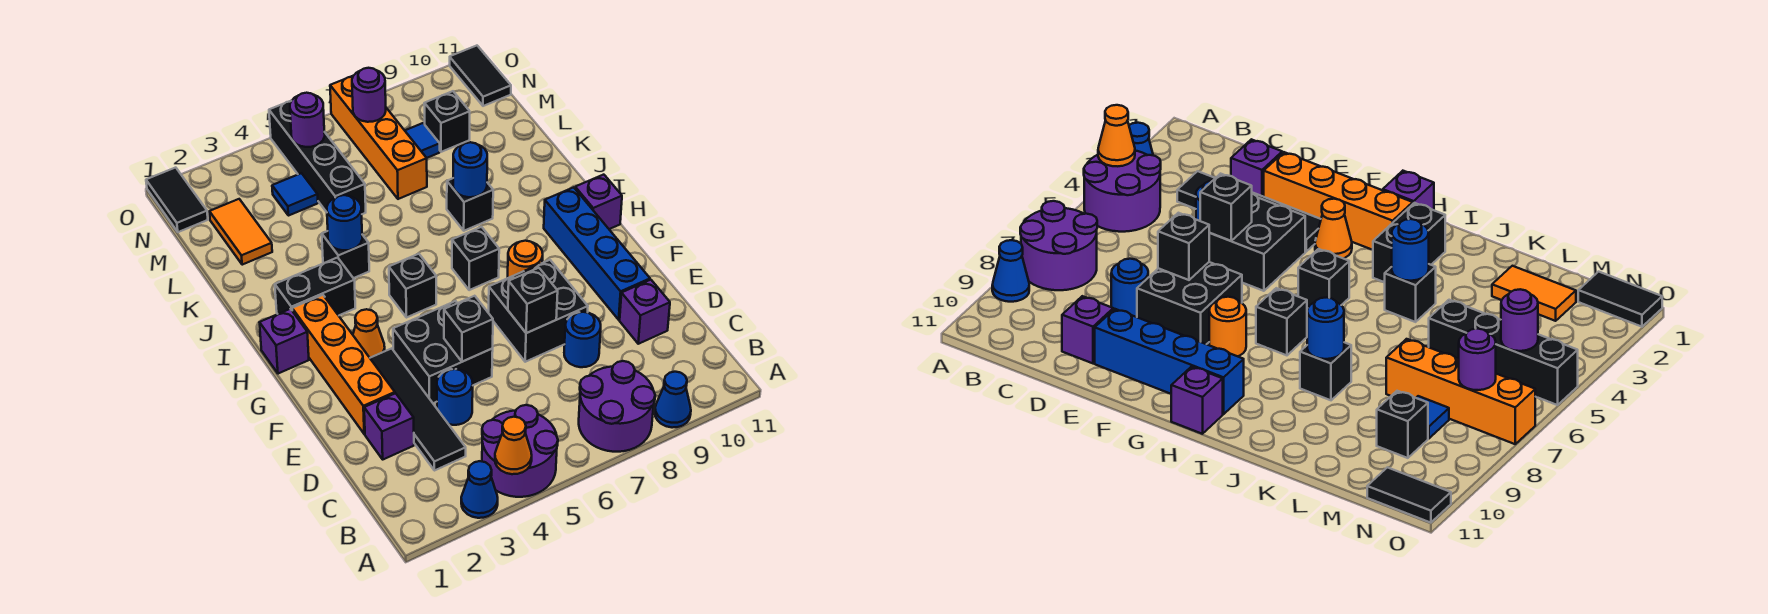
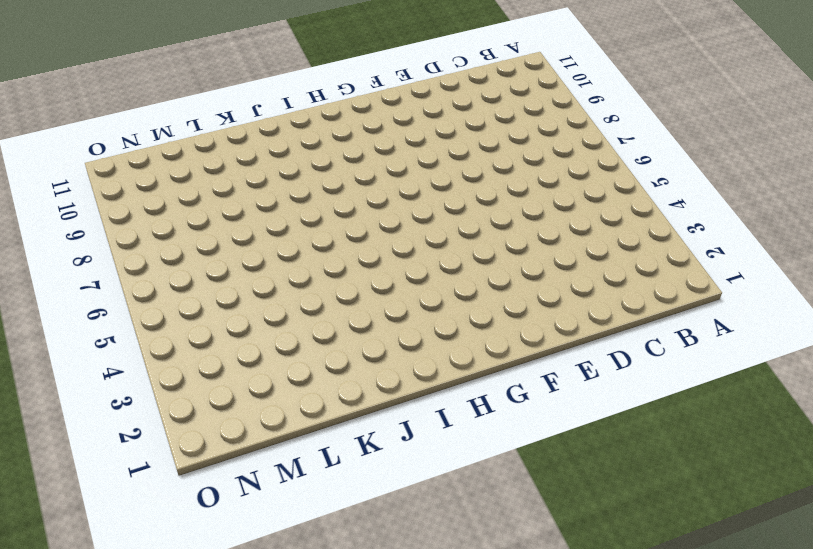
none -> blue cone A3 level 1
none -> purple round brick A4:B5 level 1
none -> purple round brick A7:B8 level 1
none -> blue cone A9 level 1

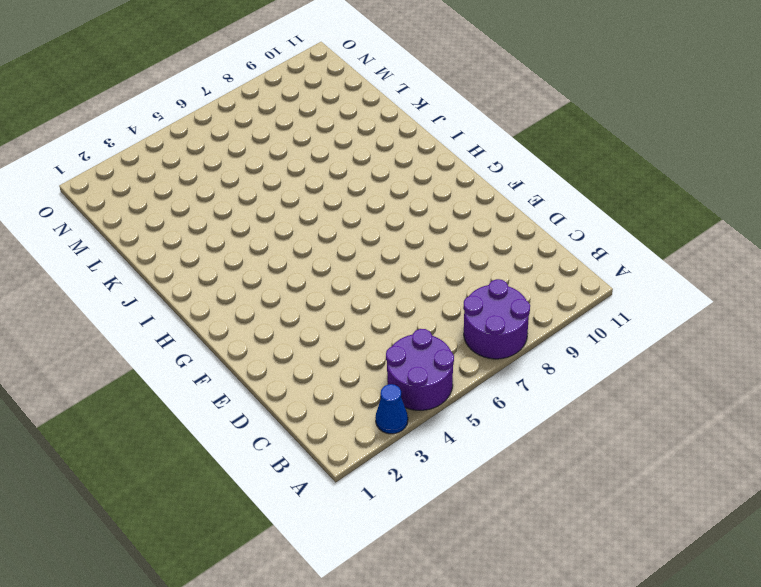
none -> blue cone A9 level 1
none -> black tile C3:F3 level 1
none -> purple brick D2 level 1
none -> blue round brick D4 level 1

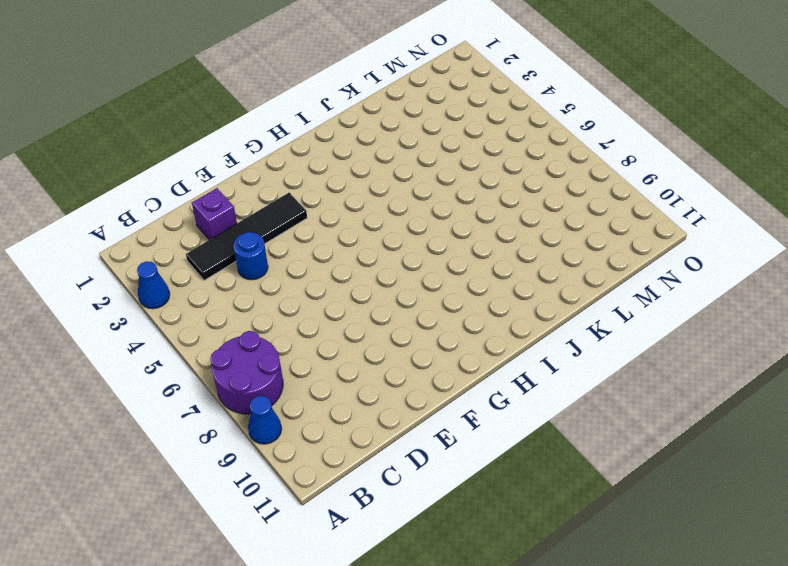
none -> purple round brick A4:B5 level 1
none -> blue round brick D8 level 1
none -> purple brick D10 level 1
none -> orange brick E2:H2 level 1

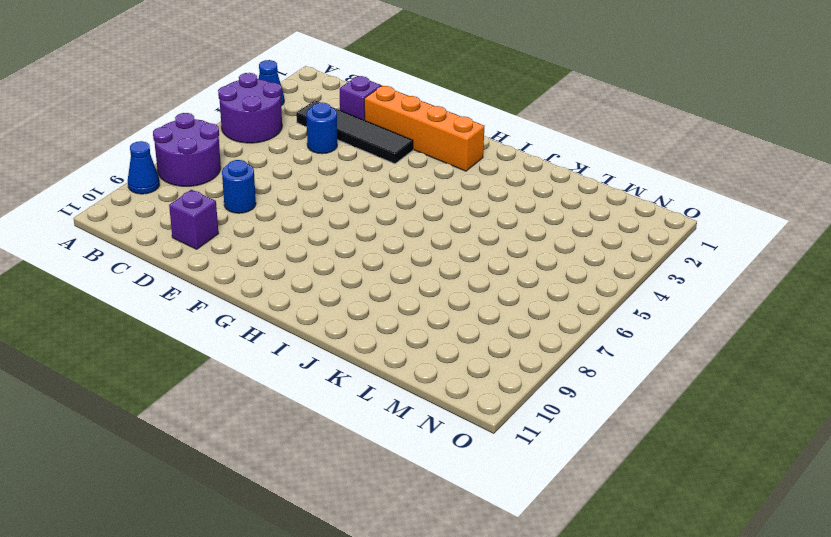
none -> black brick E4:F5 level 1
none -> black brick E7:F8 level 1
none -> blue brick E10:H10 level 1
none -> orange cone G3 level 1

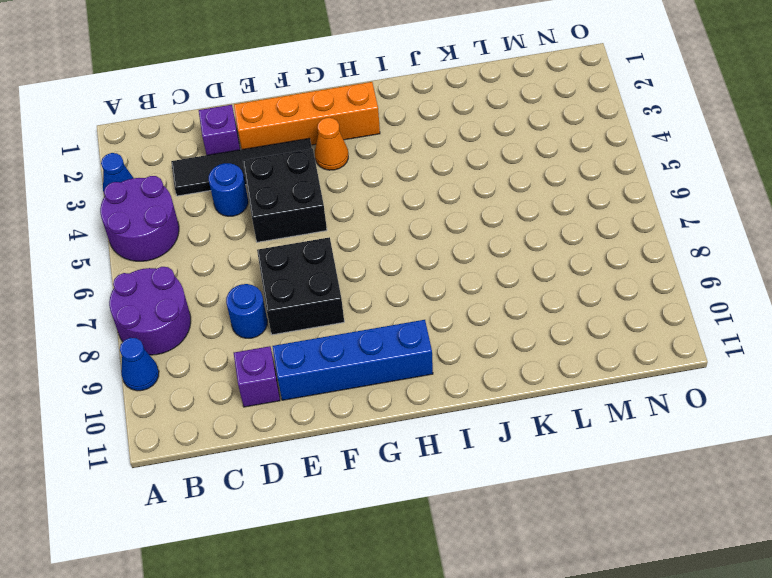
none -> orange round brick G8 level 1
none -> purple brick H1 level 1
none -> black brick H5 level 1
none -> black brick H7 level 1

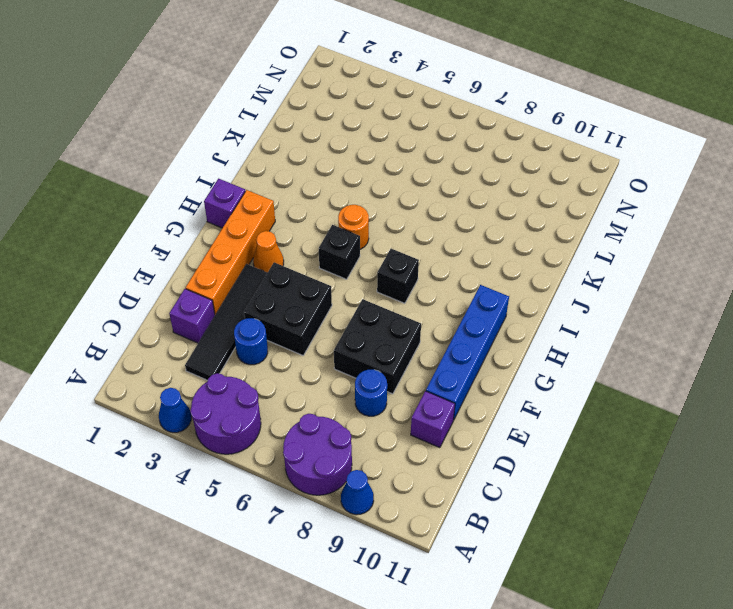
orange round brick I5 level 1 -> orange round brick G8 level 1
none -> purple brick H11 level 1
none -> black brick I2:I3 level 1
none -> black brick J4 level 1
none -> black brick J8 level 1

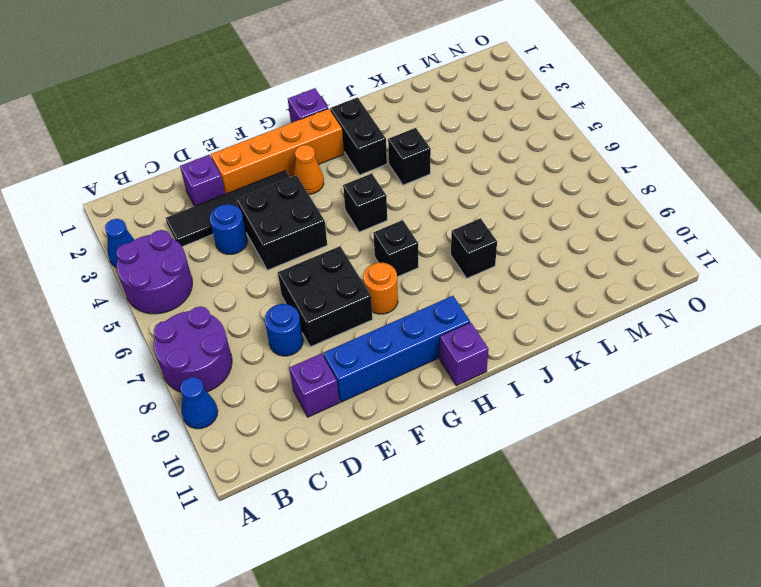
none -> orange tile L2:M2 level 1
none -> black brick L5:O5 level 1
none -> orange brick L7:O7 level 1
none -> blue tile M4 level 1

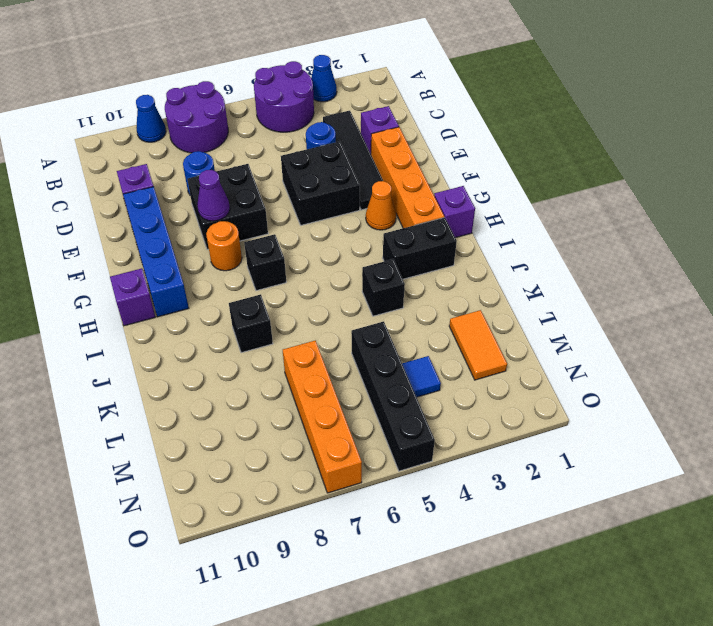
purple cone F8 level 2 -> none
none -> black brick H5 level 1
none -> blue tile M8 level 1
none -> black brick M9 level 1
none -> black tile N1:O1 level 1

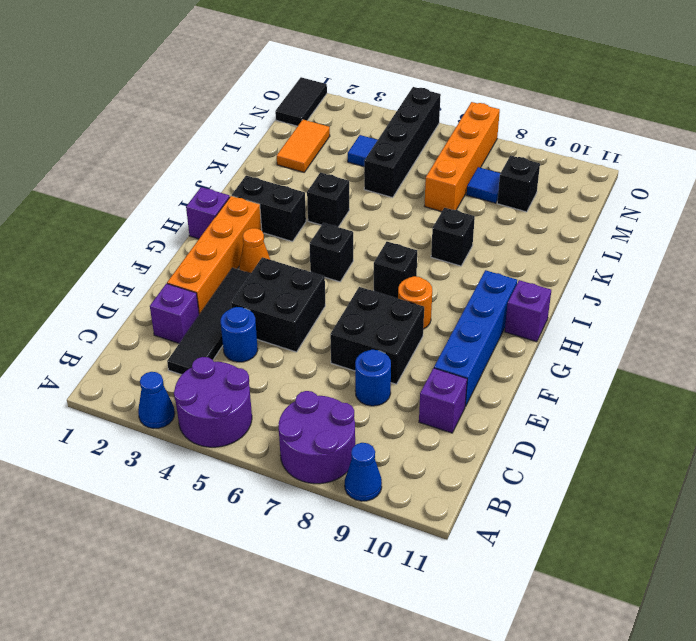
none -> black tile N11:O11 level 1
none -> orange cone A4 level 2
none -> black brick E5 level 2
none -> black brick E7 level 2

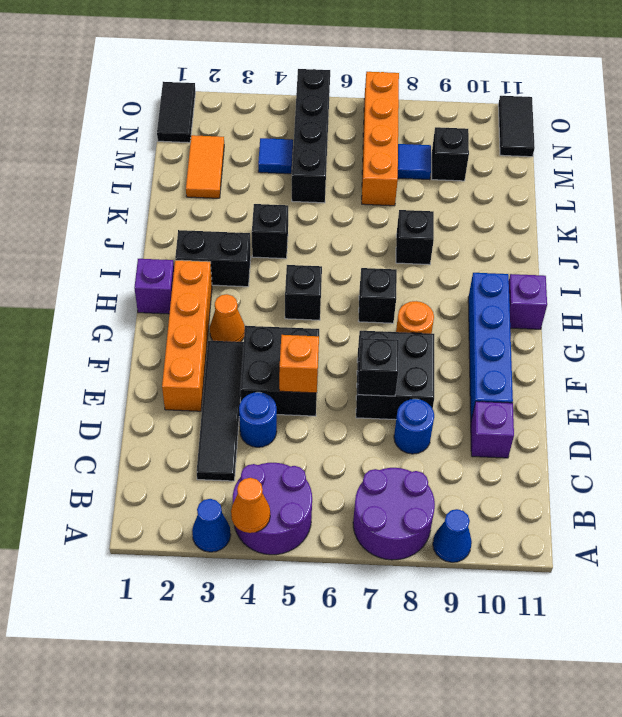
orange brick E5 level 2 -> black brick E5 level 2
none -> purple brick D2 level 1
none -> blue round brick J4 level 2
none -> blue round brick J8 level 2
none -> purple round brick N5 level 2

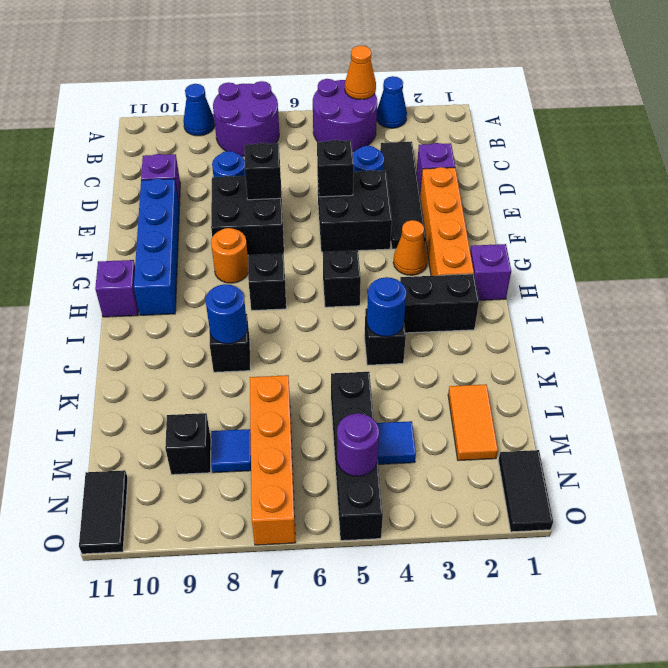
none -> purple round brick N7 level 2

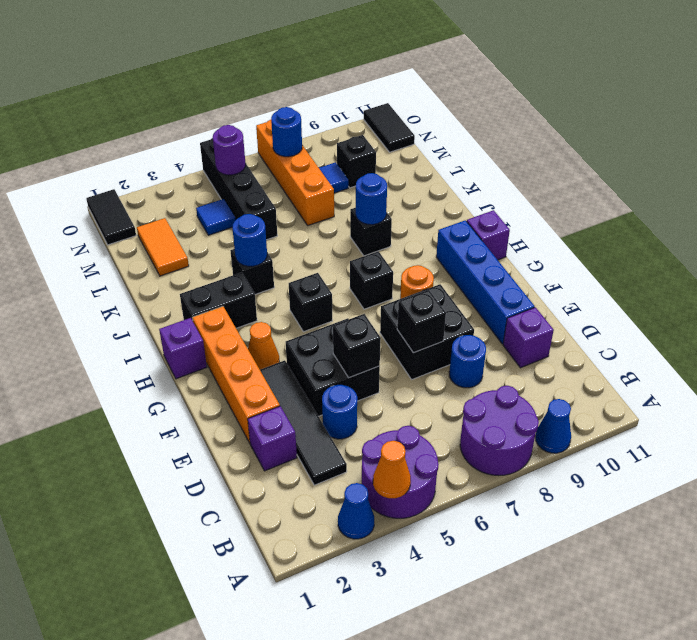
blue round brick N7 level 2 -> purple round brick N7 level 2

